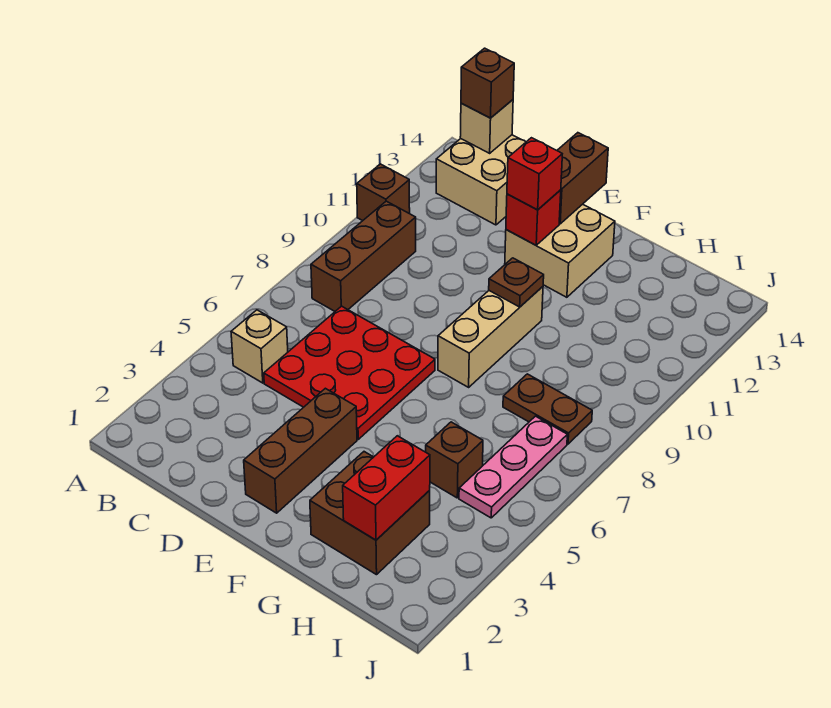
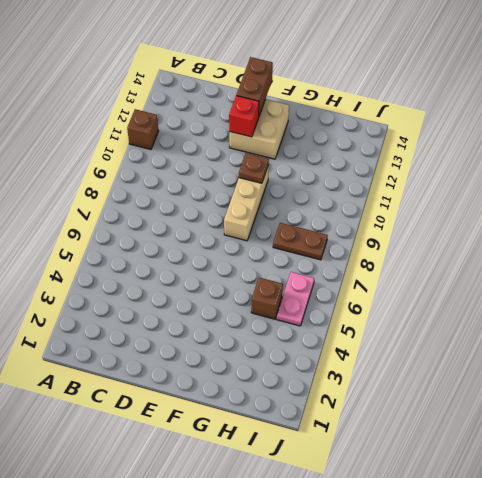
pink plate I5:I6 level 1 -> pink plate I5:I7 level 1
none -> tan brick B5 level 1
none -> brown brick B8:B10 level 1
none -> tan brick B13:C14 level 1

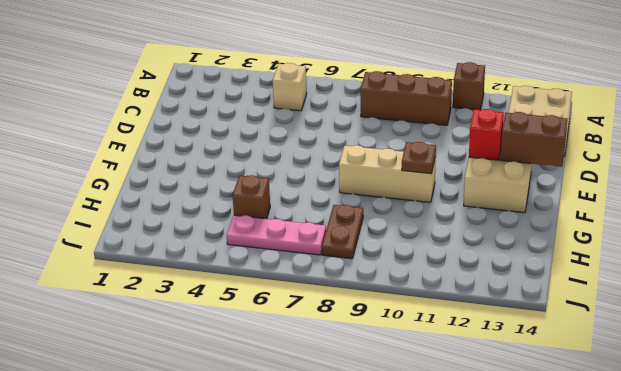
none -> red plate C5:E7 level 1
none -> brown brick E2:E4 level 1
none -> brown brick G2:H3 level 1

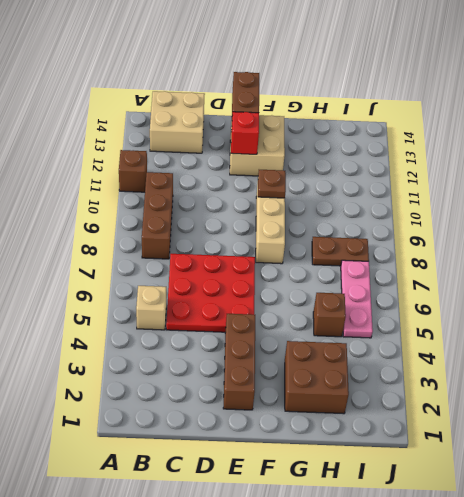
none -> tan brick B14 level 2
none -> red brick H2:H3 level 2
none -> brown brick B14 level 3

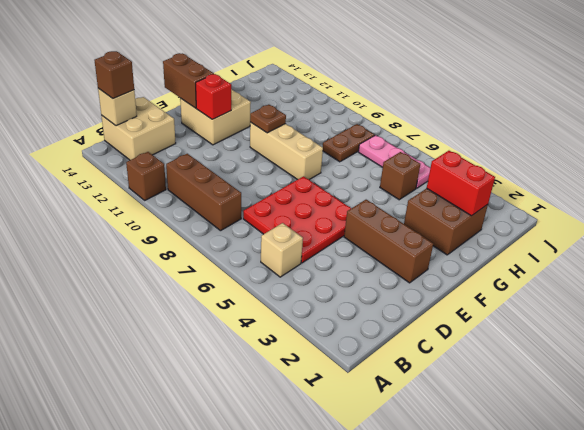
none -> red brick E12 level 3

